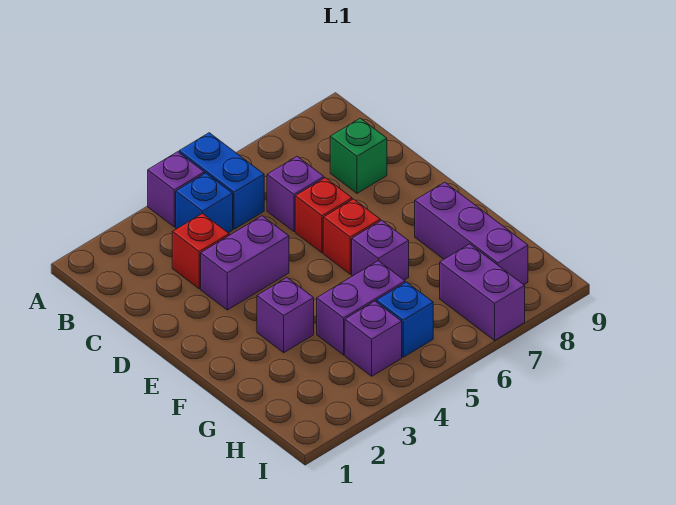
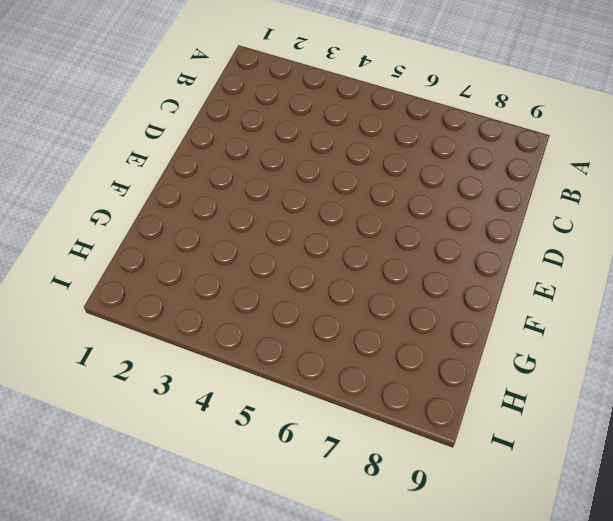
none -> purple brick A4 level 1
none -> blue brick A5:B5 level 1
none -> blue brick B4 level 1

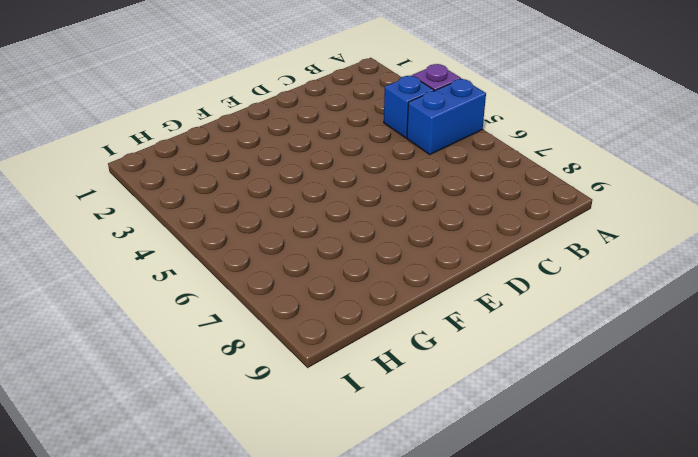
none -> red brick C3 level 1
none -> purple brick C6 level 1
none -> green brick C8 level 1

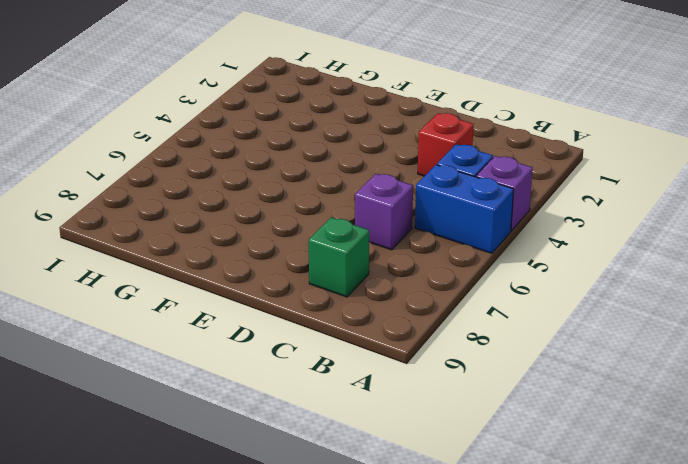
none -> purple brick D3:D4 level 1
none -> red brick D6 level 1
none -> red brick E6 level 1

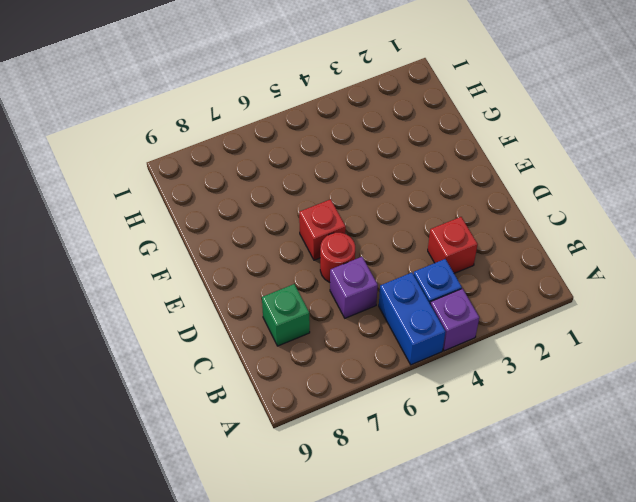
red round brick D6 level 1 -> red brick D6 level 1
none -> purple brick D3:D4 level 1
none -> purple brick F3 level 1
none -> purple brick F6 level 1

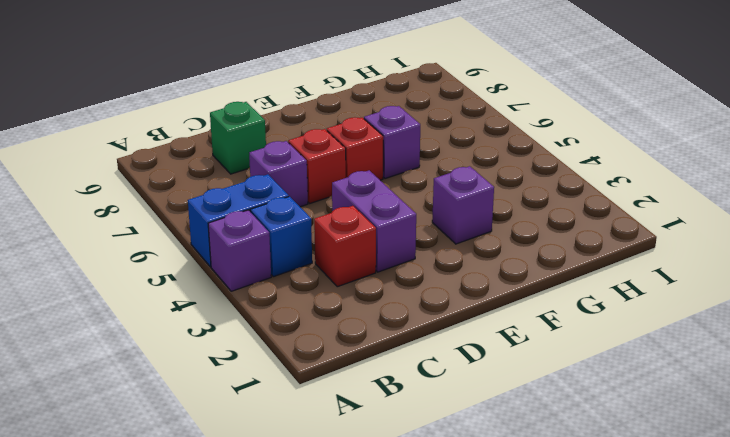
none -> purple brick F8:H8 level 1
none -> purple brick G4:G5 level 1
none -> purple brick H4 level 1

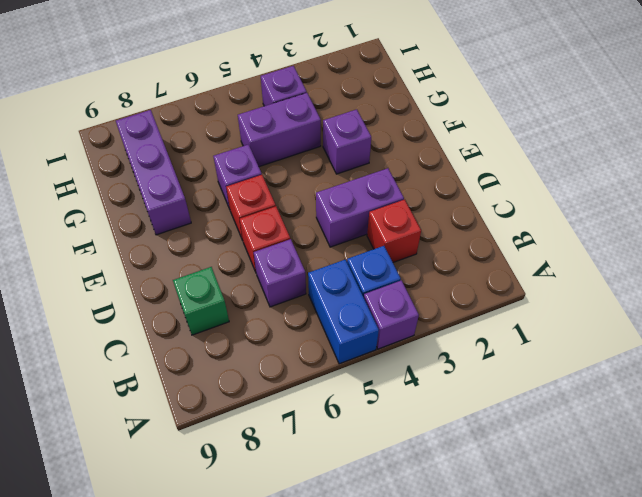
none -> blue brick H5 level 1
none -> purple brick H7:I7 level 1

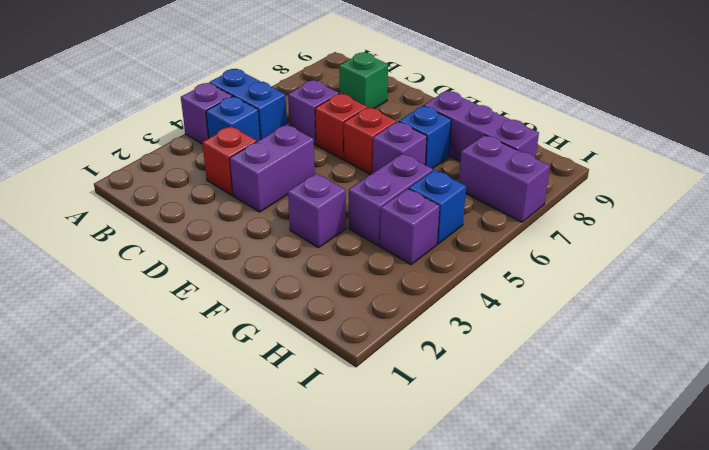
blue brick F7 level 1 -> none

